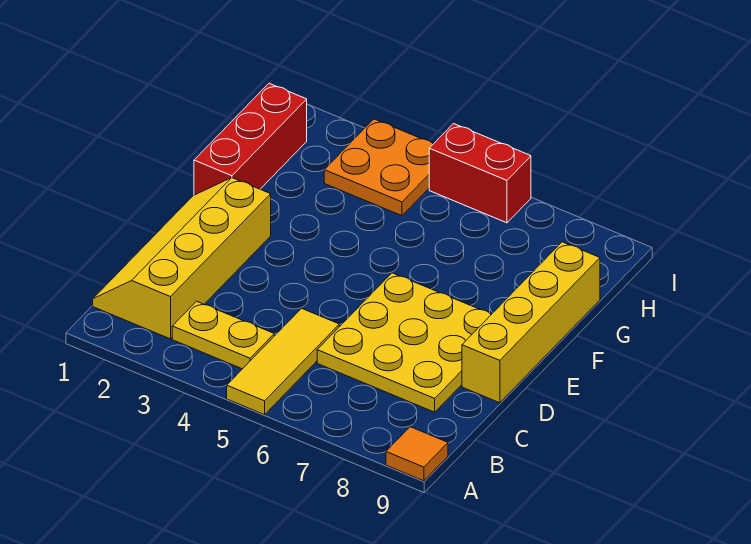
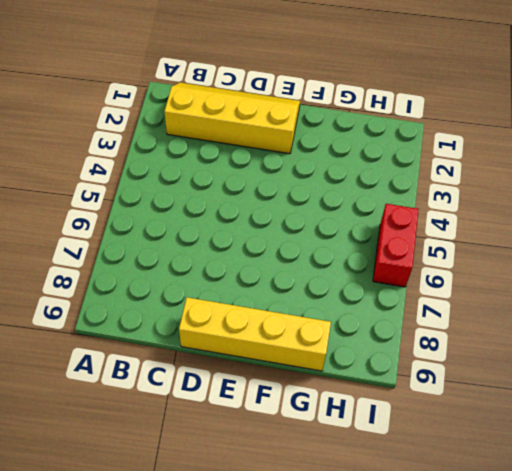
none -> yellow tile A5:C5 level 1
none -> orange tile A9 level 1

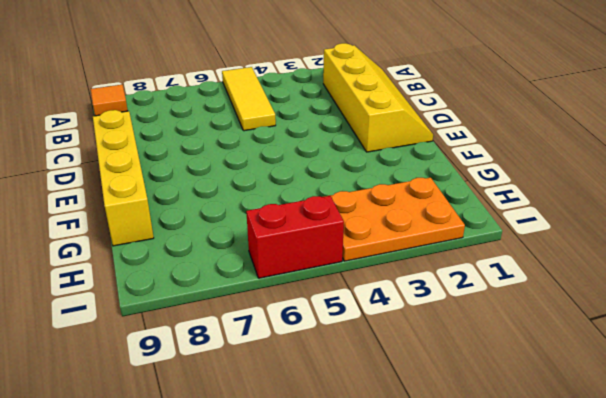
orange plate H2:I4 level 1 -> orange plate H3:I4 level 1
none -> yellow plate B3:B4 level 1
none -> yellow plate C6:E8 level 1

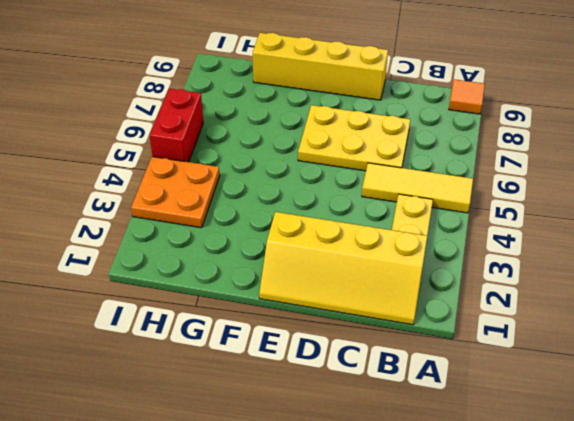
yellow plate C6:E7 level 1 -> yellow plate C6:E8 level 1
none -> red brick F1:H1 level 1

